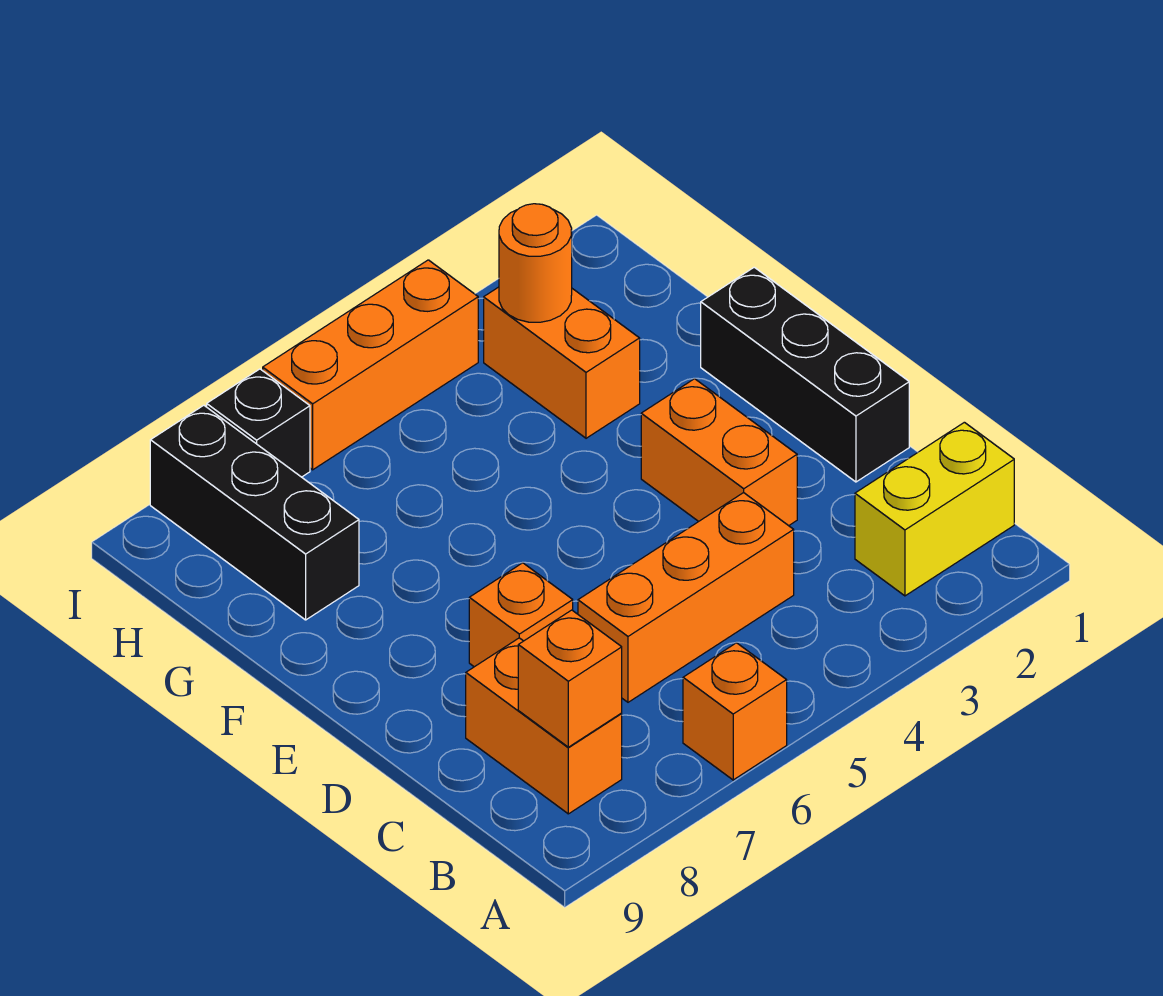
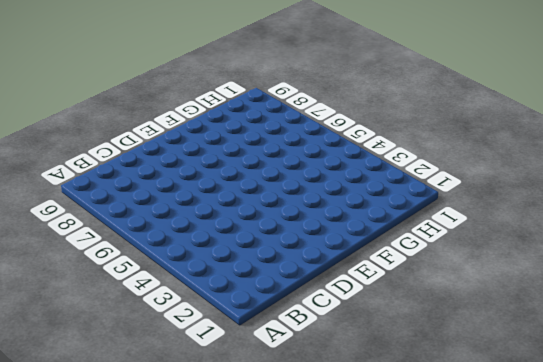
none -> orange brick A6 level 1
none -> yellow brick B1:B2 level 1
none -> orange brick B8:C8 level 1

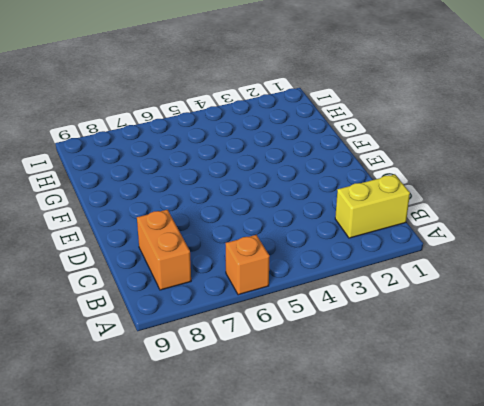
none -> orange brick C4:C6 level 1
none -> black brick D1:F1 level 1
none -> orange brick D3:E3 level 1

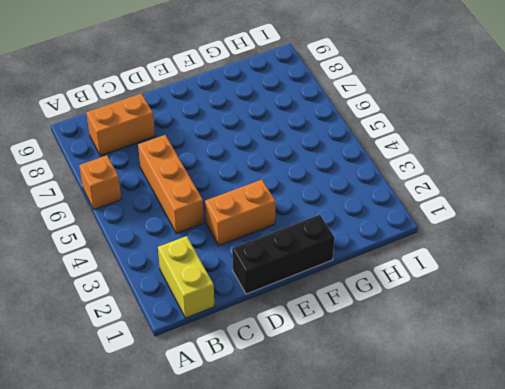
none -> orange brick D7 level 1
none -> orange brick G3:H3 level 1
none -> black brick G8:I8 level 1

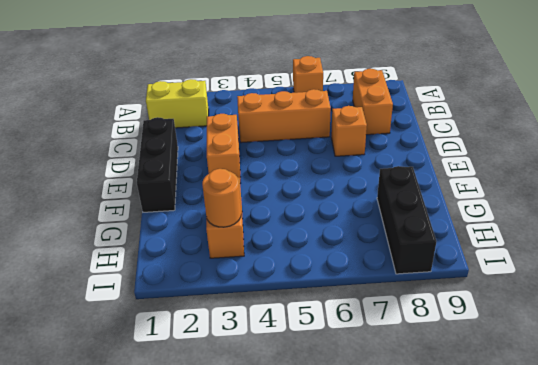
none -> orange brick I4:I6 level 1
none -> black brick I7 level 1
none -> orange brick B8 level 2

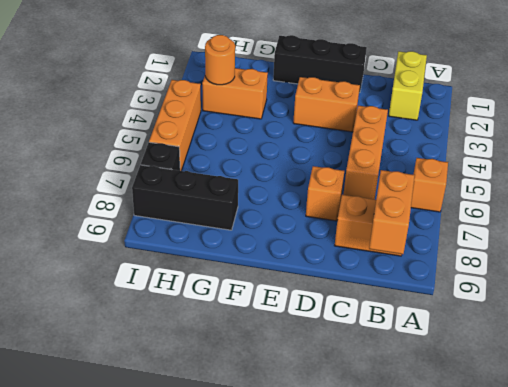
orange brick B8:B9 level 2 -> orange brick B8 level 2

